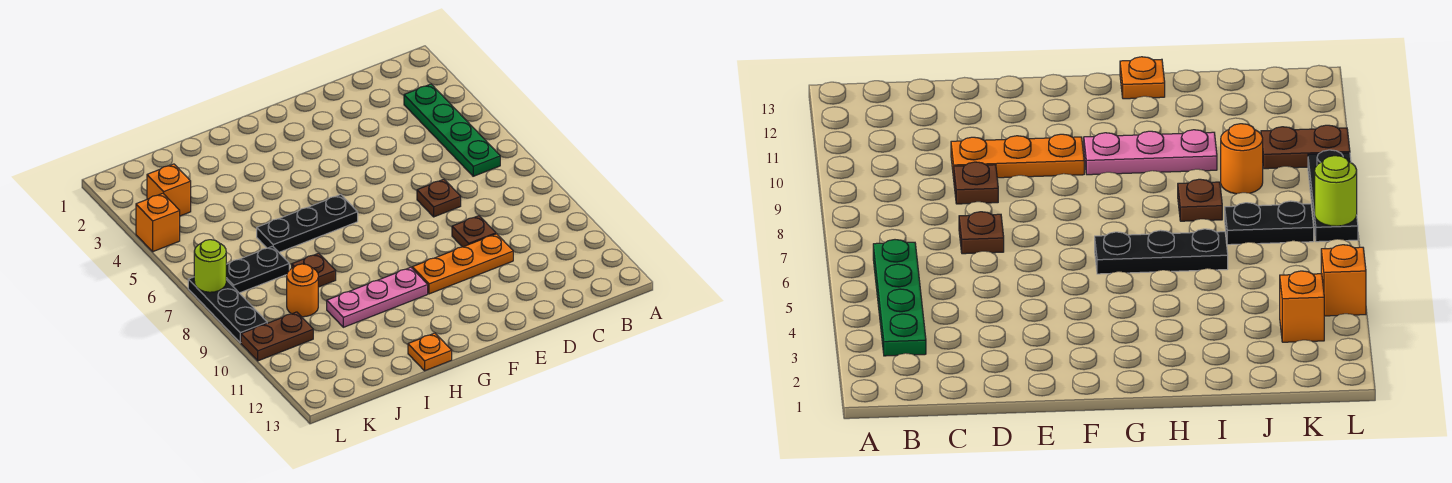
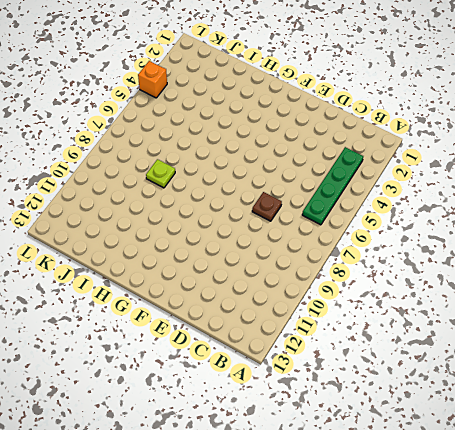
lime plate I8 level 1 -> brown plate I8 level 1
none -> brown plate D9 level 1
none -> orange plate D10:F10 level 1
none -> black plate G6:I6 level 1

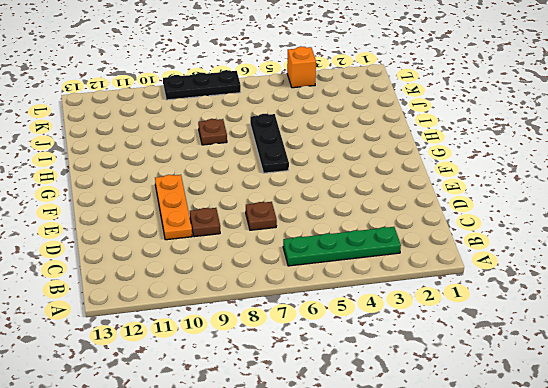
none -> pink plate G10:I10 level 1
none -> orange plate H13 level 1
none -> black plate J7:K7 level 1

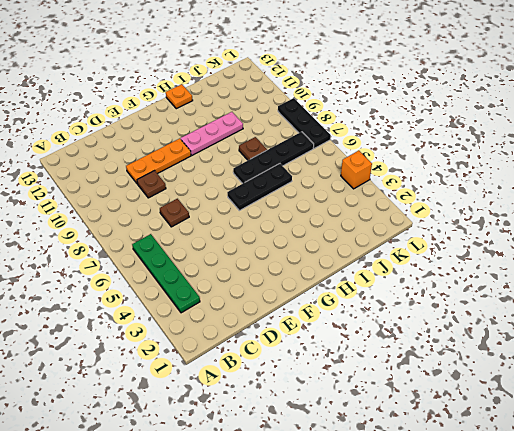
black plate H7:K7 level 1 -> black plate J7:K7 level 1
none -> orange round brick J9 level 1
none -> orange brick K3 level 1
none -> brown plate K10:L10 level 1

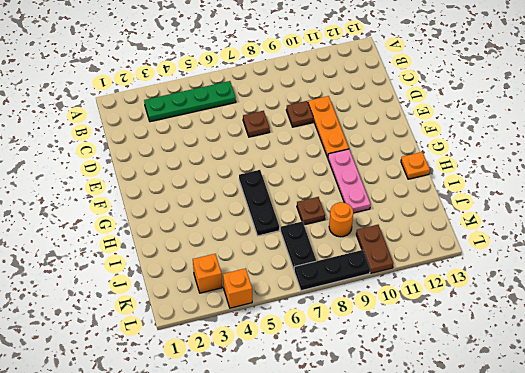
none -> lime round brick L7 level 2

